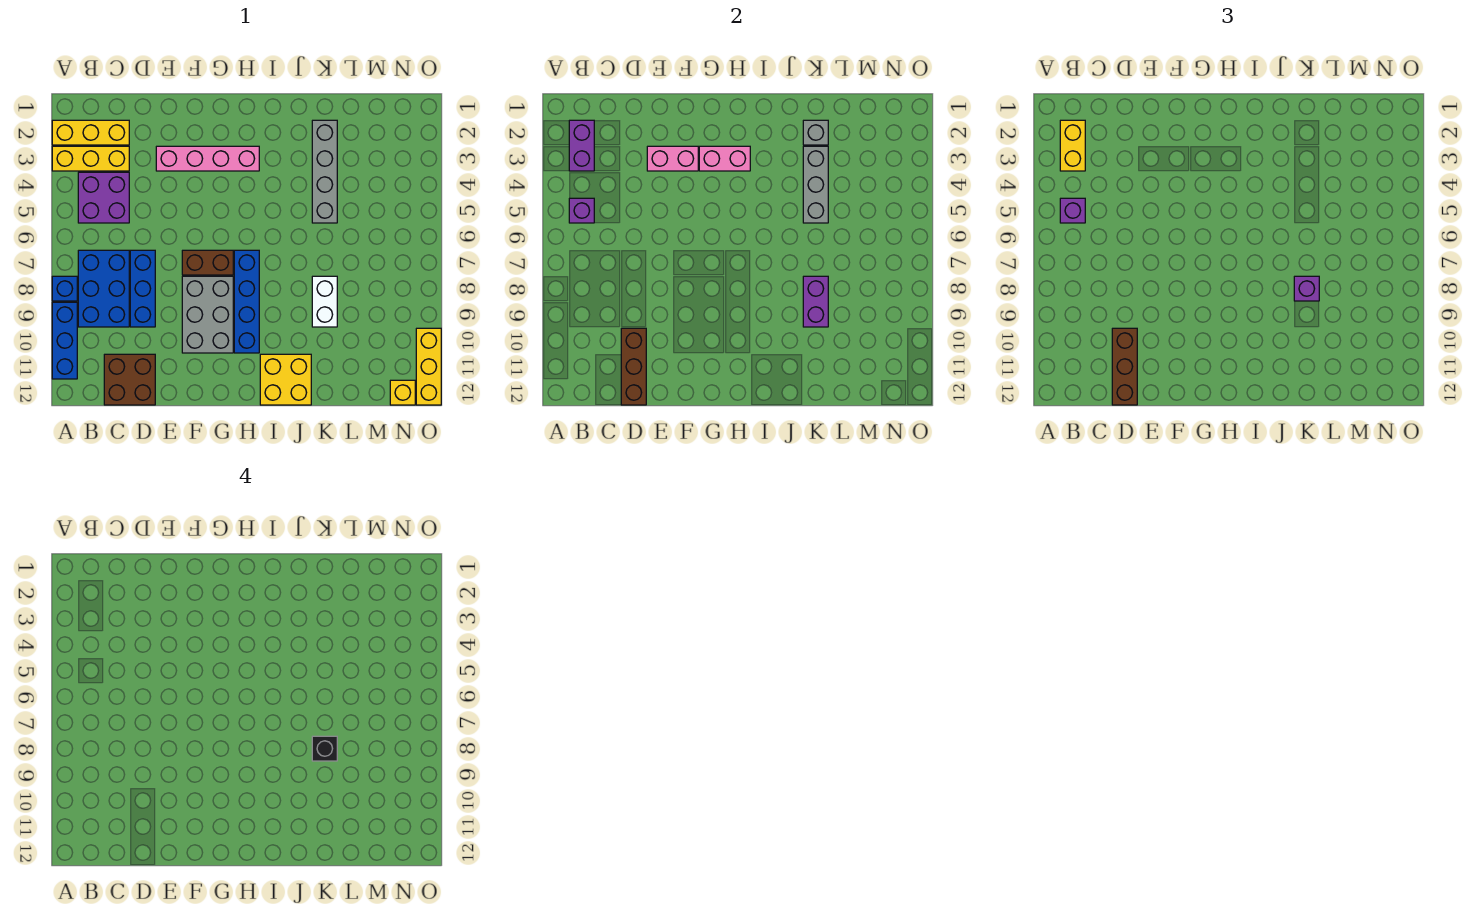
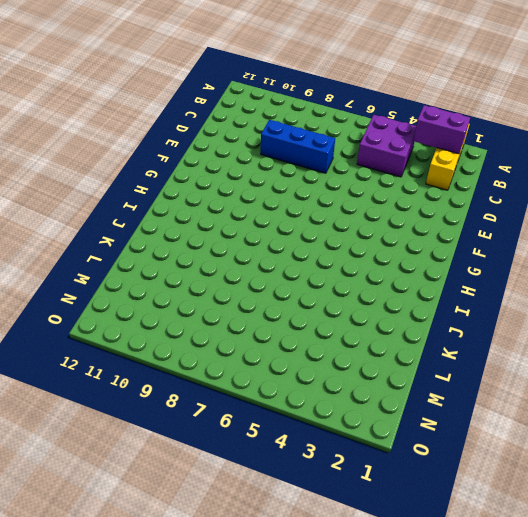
none -> yellow brick A3:C3 level 1
none -> blue brick A8 level 1
none -> blue brick A9:A11 level 1
none -> blue brick B7:C9 level 1

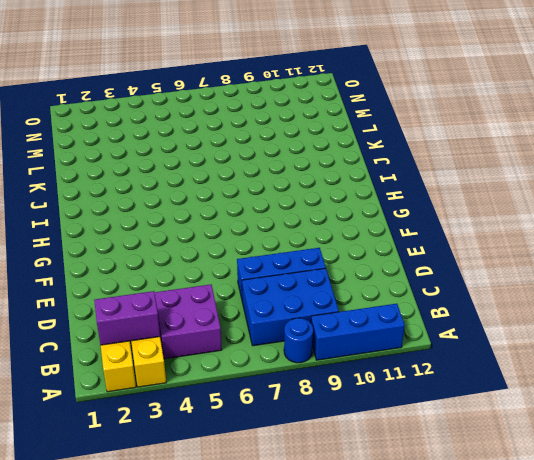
blue round brick A8 level 1 -> blue brick A8 level 1
none -> brown brick C11:D12 level 1
none -> pink brick E3:H3 level 1
none -> brown brick F7:G7 level 1
none -> grey brick F8:G10 level 1

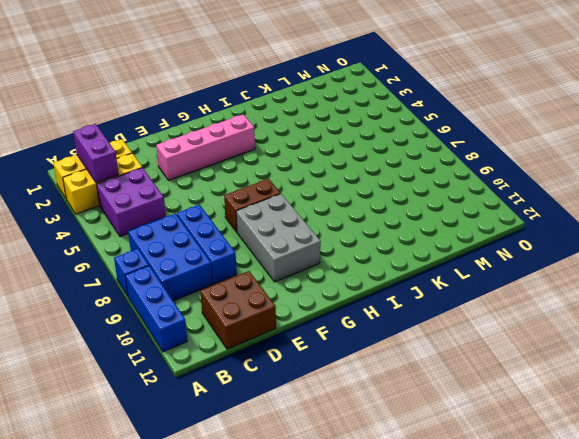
none -> blue brick H7:H10 level 1
none -> yellow brick I11:J12 level 1
none -> grey brick K2:K5 level 1
none -> white brick K8:K9 level 1

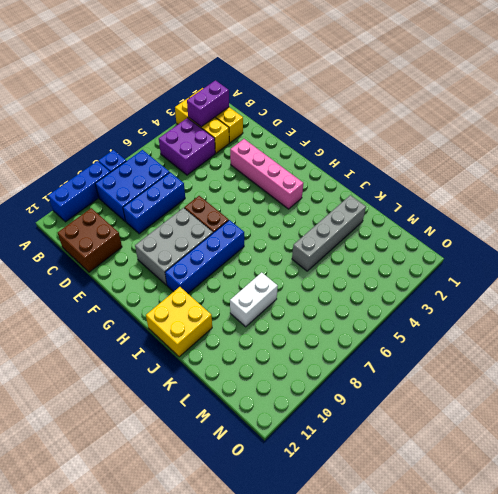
none -> yellow brick N12 level 1
none -> yellow brick O10:O12 level 1
none -> purple brick B5 level 2
none -> brown brick D10:D12 level 2

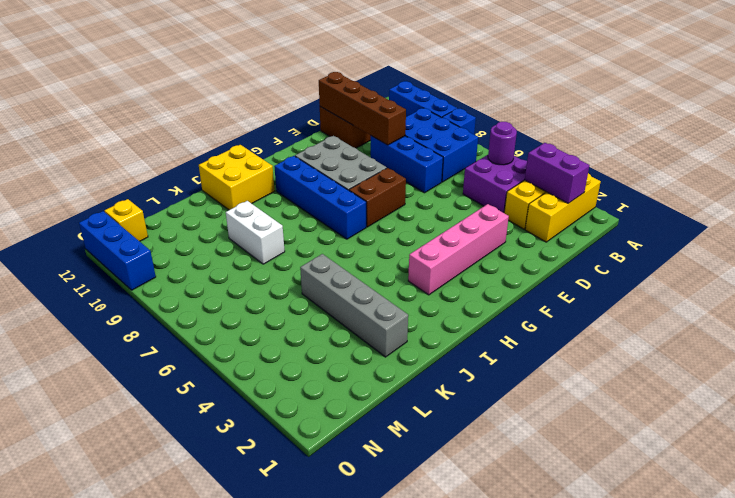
purple round brick B5 level 2 -> purple brick B5 level 2
brown brick D9:D12 level 2 -> brown brick D10:D12 level 2
blue brick O10:O12 level 1 -> yellow brick O10:O12 level 1
none -> pink brick E3:F3 level 2
none -> pink brick G3:H3 level 2
none -> grey brick K2 level 2
none -> grey brick K3:K5 level 2

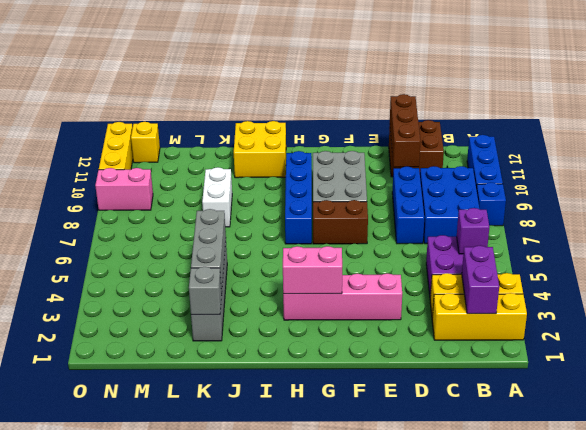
pink brick N9:O9 level 1 -> pink brick E3:F3 level 2
none -> purple brick K8:K9 level 2
none -> yellow brick B2:B3 level 3
none -> purple brick B5 level 3
none -> brown brick D10:D12 level 3

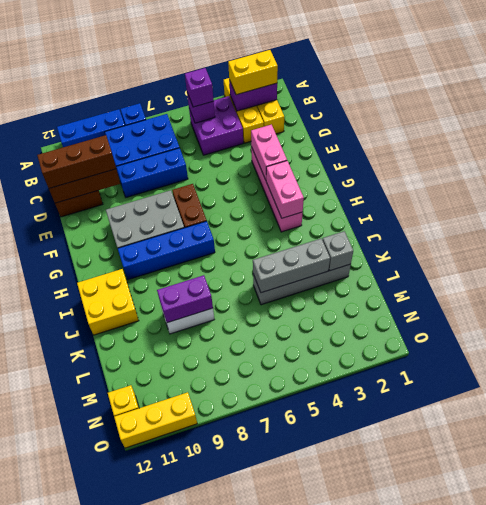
none -> purple brick K8 level 3
none -> black brick K8 level 4

